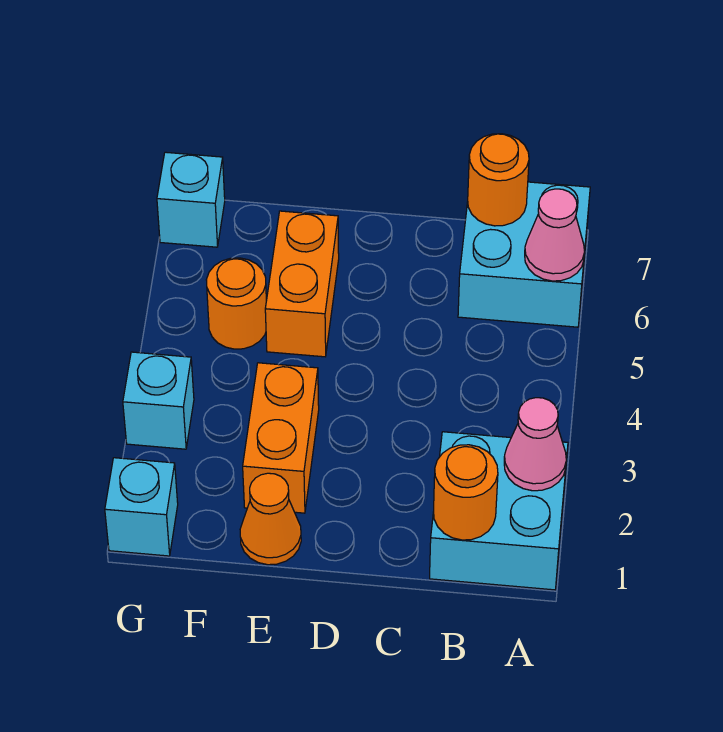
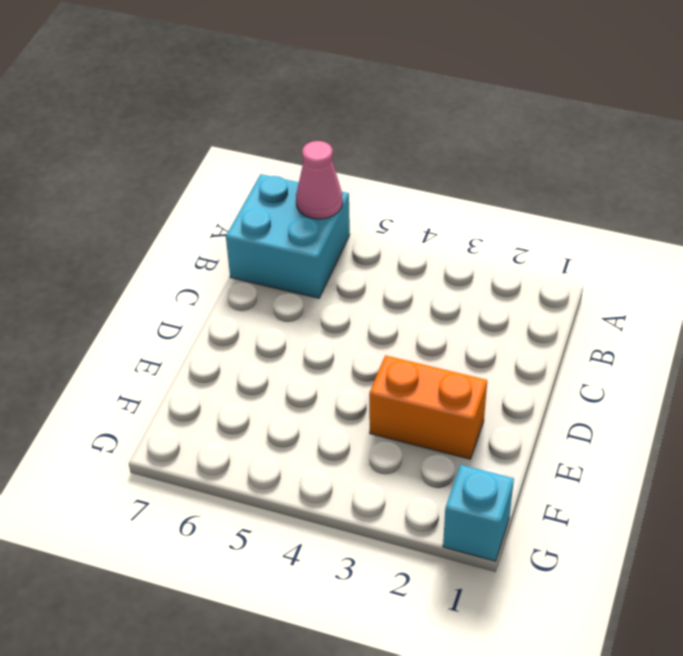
none -> cyan brick A1:B2 level 1
none -> orange cone E1 level 1
none -> orange brick E5:E6 level 1

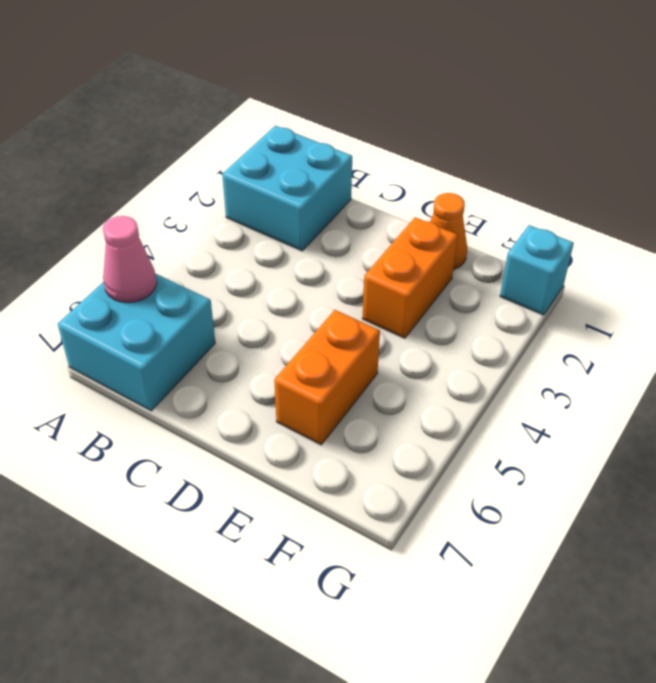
none -> orange round brick F5 level 1
none -> cyan brick G3 level 1
none -> cyan brick G7 level 1

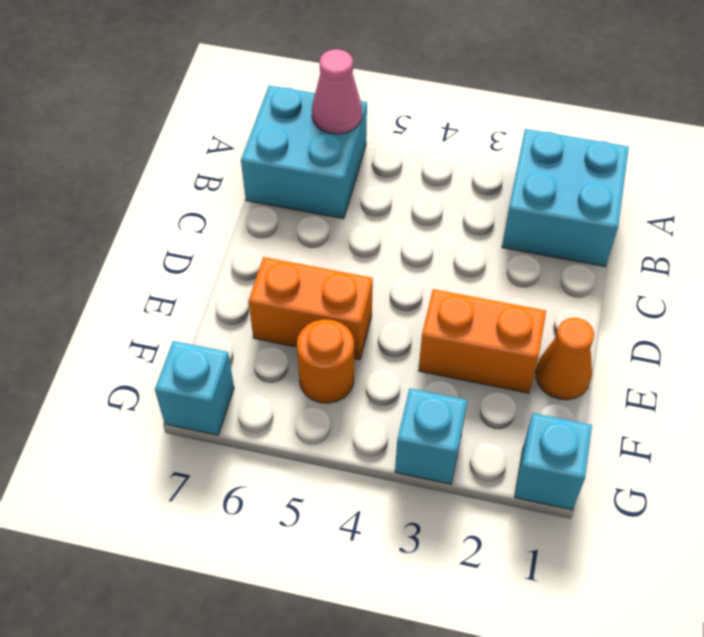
none -> pink cone A2 level 2
none -> orange round brick B1 level 2
none -> orange round brick B7 level 2

